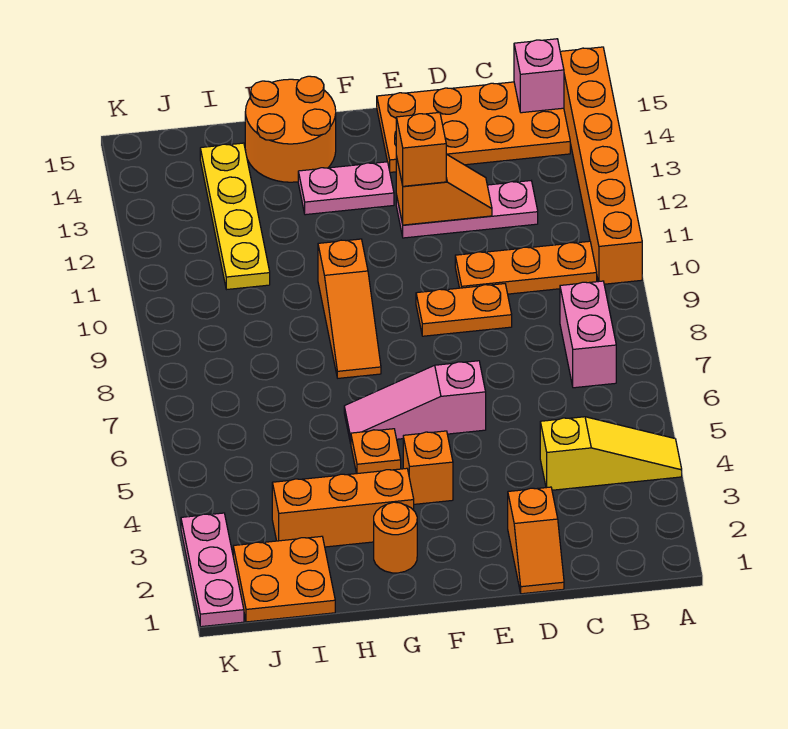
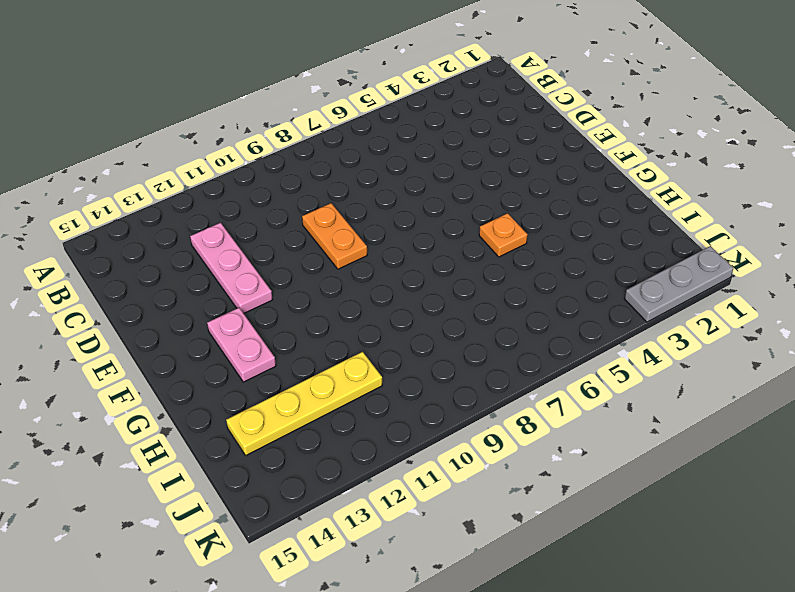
grey plate K1:K3 level 1 -> pink plate K1:K3 level 1
none -> yellow slope A4:C4 level 1 top C
none -> orange brick A10:A15 level 1
none -> pink brick B7:B8 level 1

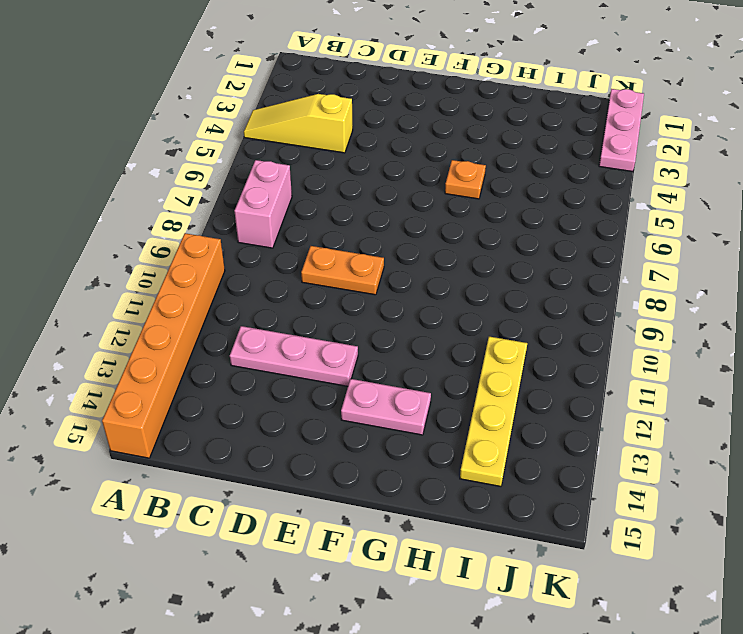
none -> orange plate B10:D10 level 1
none -> orange plate B14:E15 level 1
none -> orange slope D1:D2 level 1 top 2

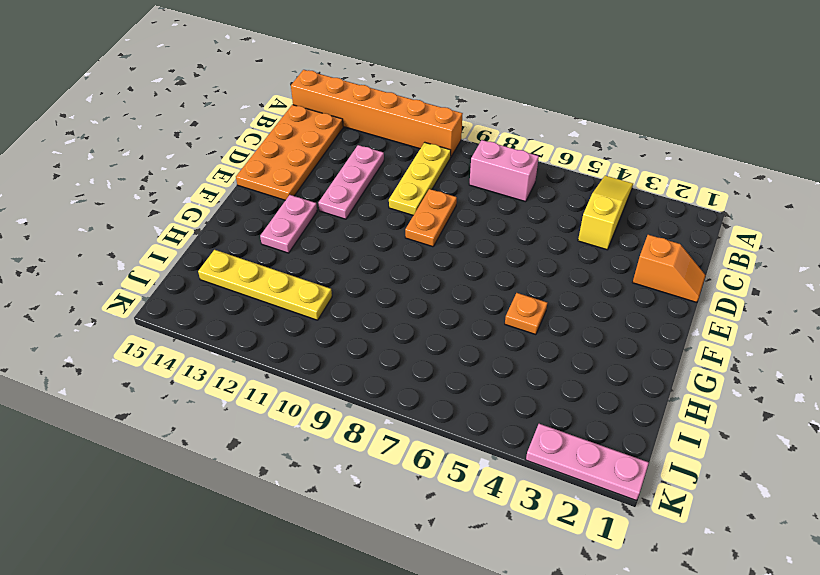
yellow plate B10:D10 level 1 -> orange plate B10:D10 level 1
none -> pink slope E6:G6 level 1 top E
none -> orange brick F4 level 1
none -> orange round brick G2 level 1

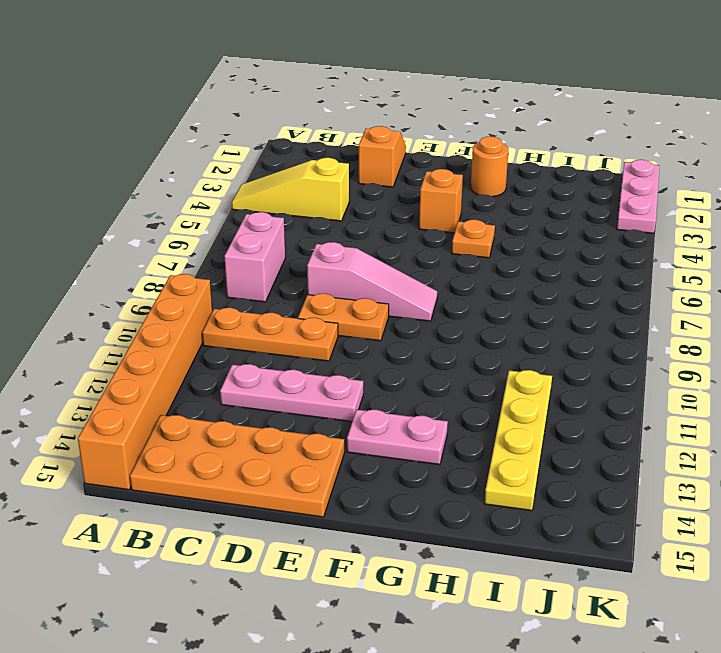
pink slope D8:F8 level 1 top D -> pink slope E6:G6 level 1 top E
none -> orange brick G3:I3 level 1
none -> orange slope G8:G10 level 1 top 10
none -> orange round brick G14:H15 level 1

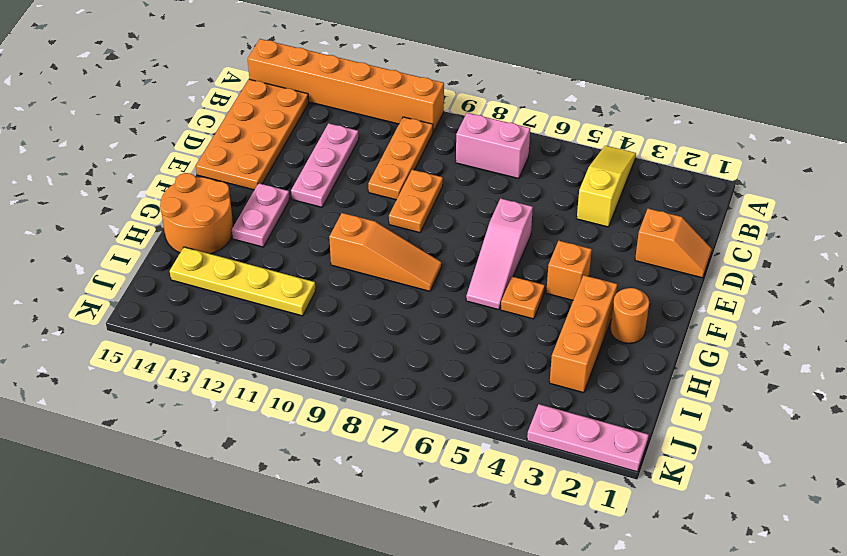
none -> orange plate I1:J2 level 1
none -> pink brick B15 level 2
none -> orange slope D12:E12 level 2 top E

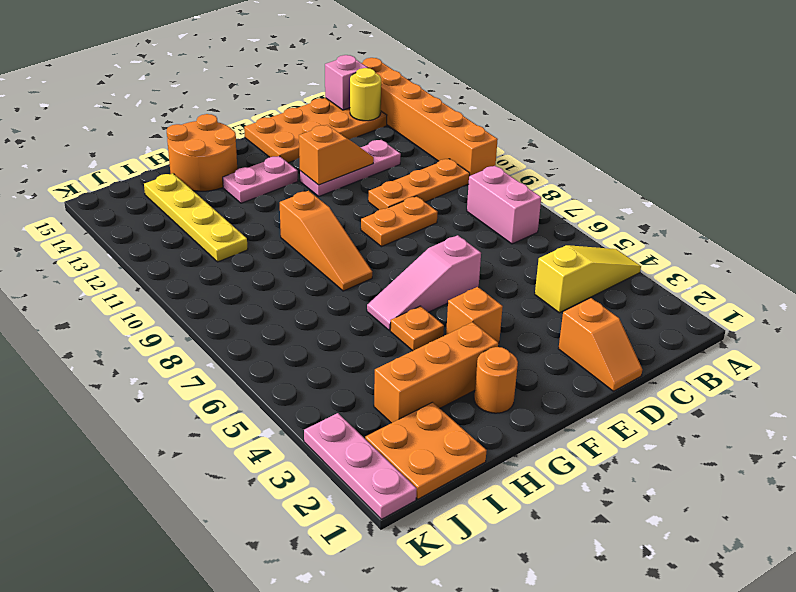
yellow round brick B14 level 2 -> none
none -> orange brick E12 level 3

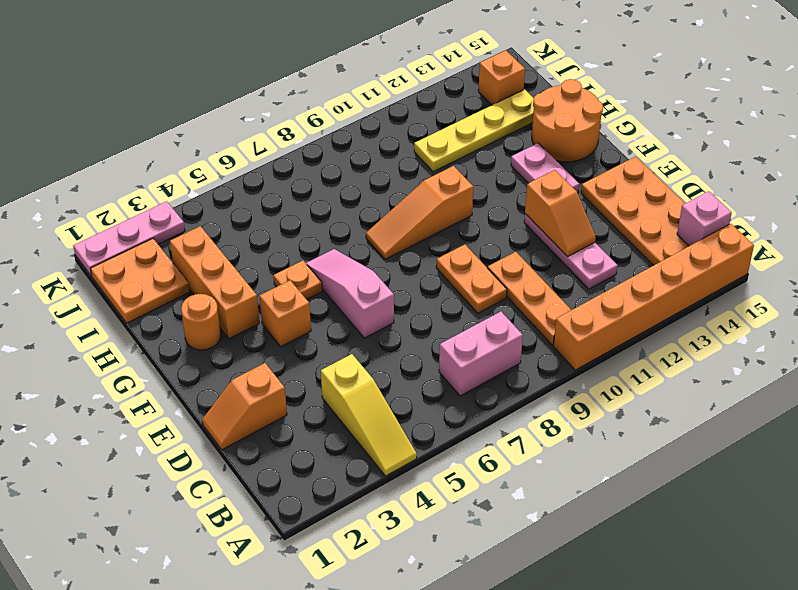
orange brick J14 level 1 -> orange brick E12 level 3

